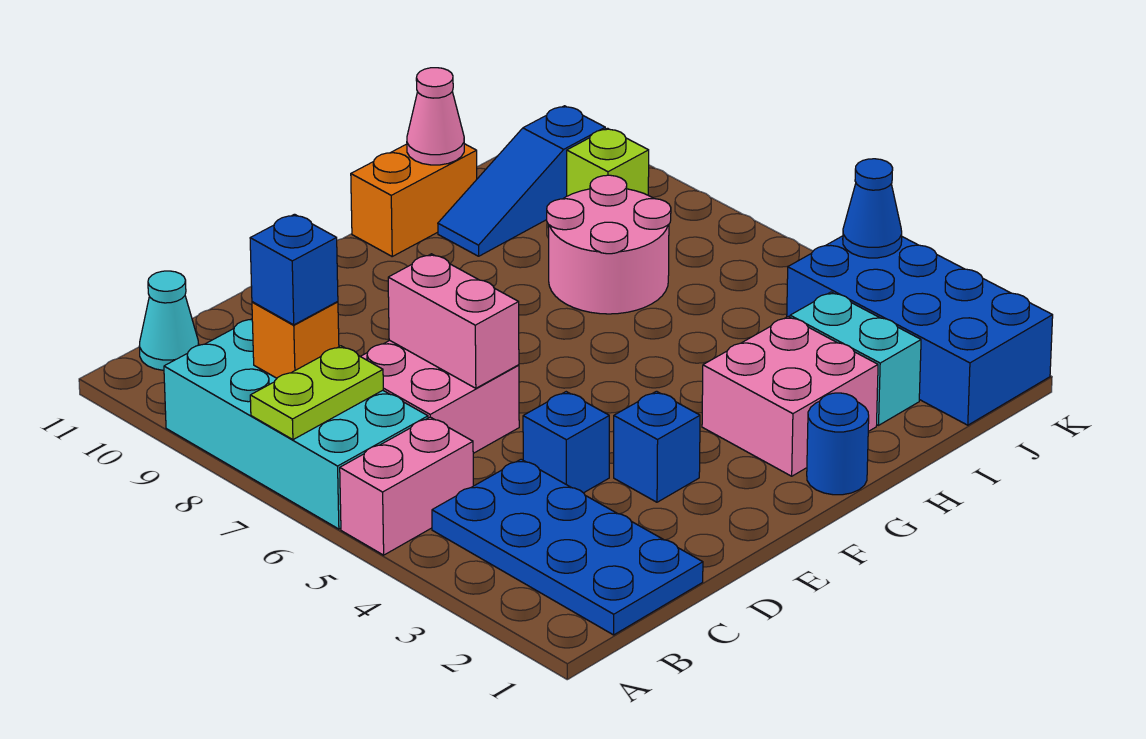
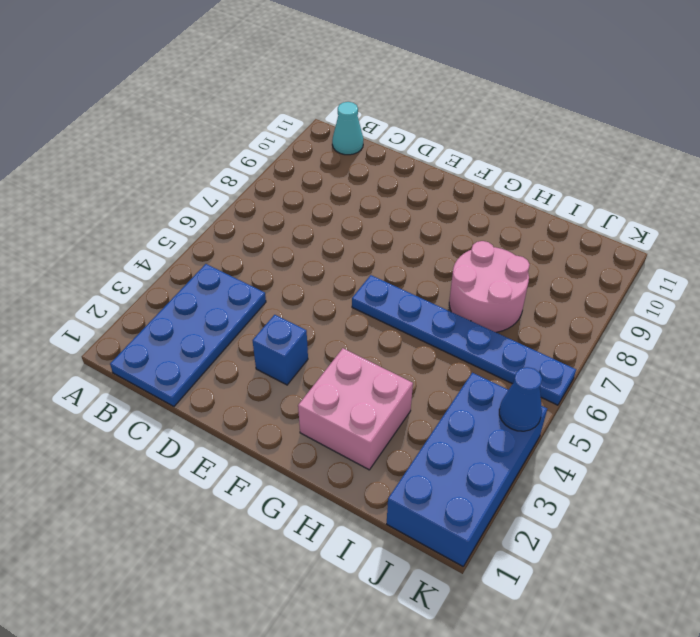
blue plate F6:K6 level 1 -> none
none -> pink brick A5:B5 level 1
none -> cyan brick A6:B9 level 1
none -> pink brick C6:D7 level 1

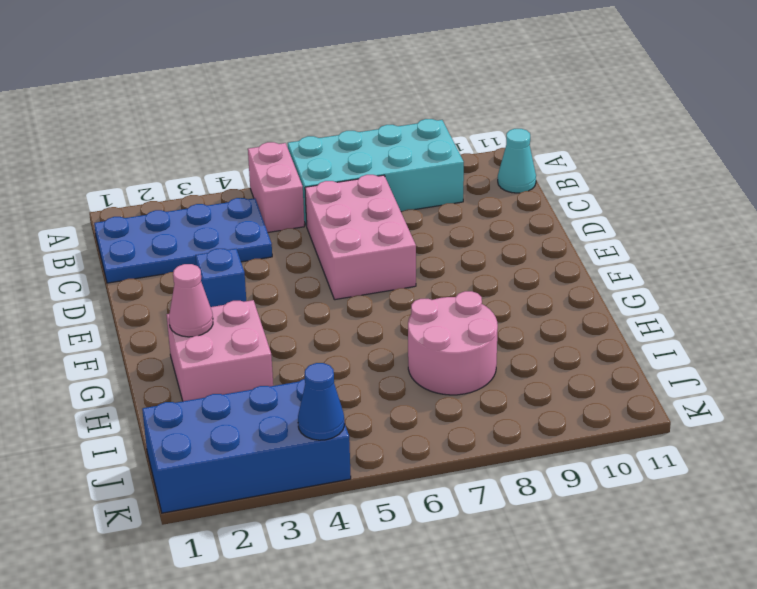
pink brick C6:E7 level 1 -> pink brick C6:D7 level 1
pink cone G2 level 2 -> pink cone H11 level 2
none -> blue brick D4 level 1
none -> blue round brick G1 level 1
none -> orange brick G11:H11 level 1

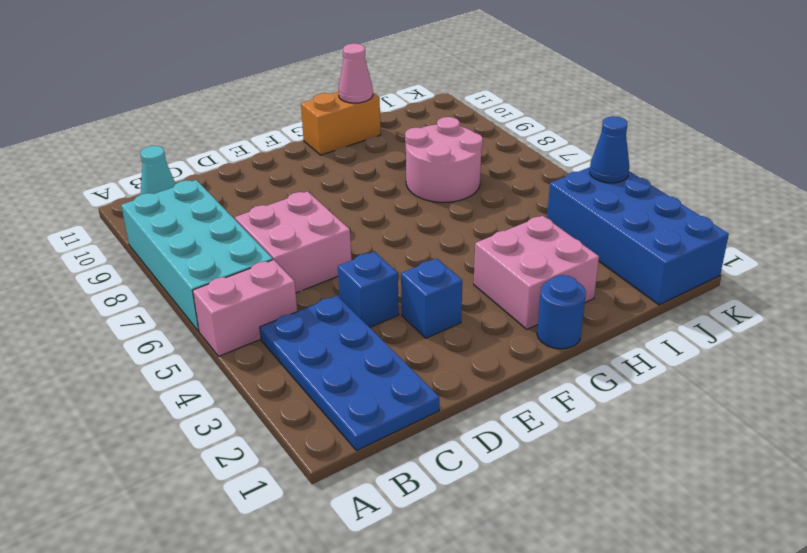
none -> blue slope H10:J10 level 1 top J
none -> cyan brick I2:I3 level 1
none -> lime brick J9 level 1

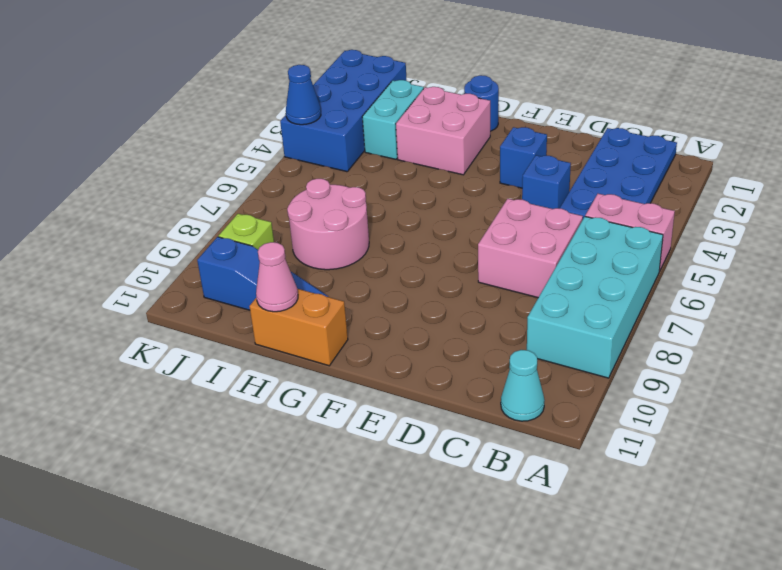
none -> lime plate A7:B7 level 2
none -> orange brick B8 level 2
none -> pink brick D6:D7 level 2

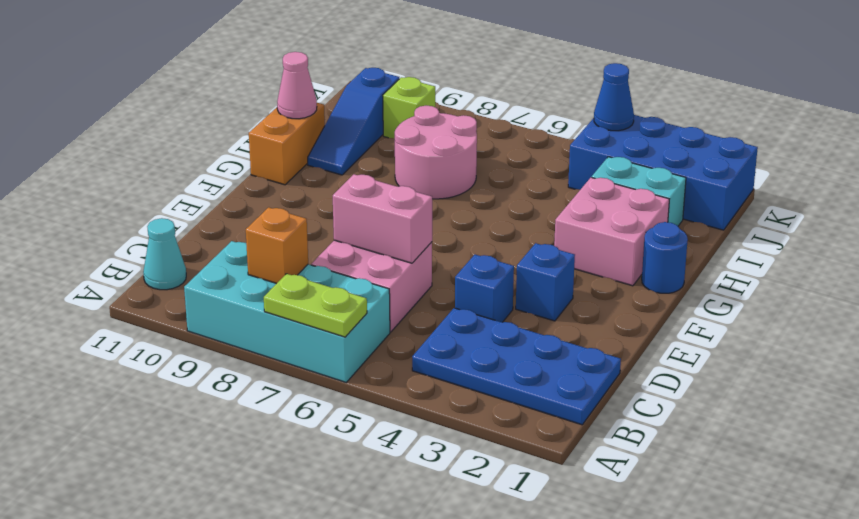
lime plate A6:A7 level 2 -> lime plate A7:B7 level 2
none -> pink brick A5:B5 level 1
none -> blue brick B8 level 3

